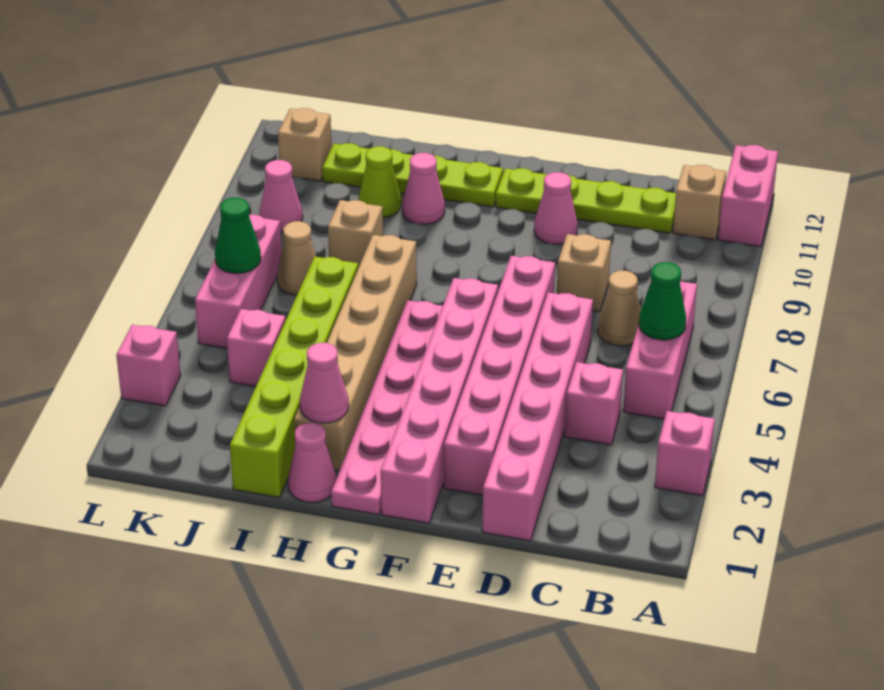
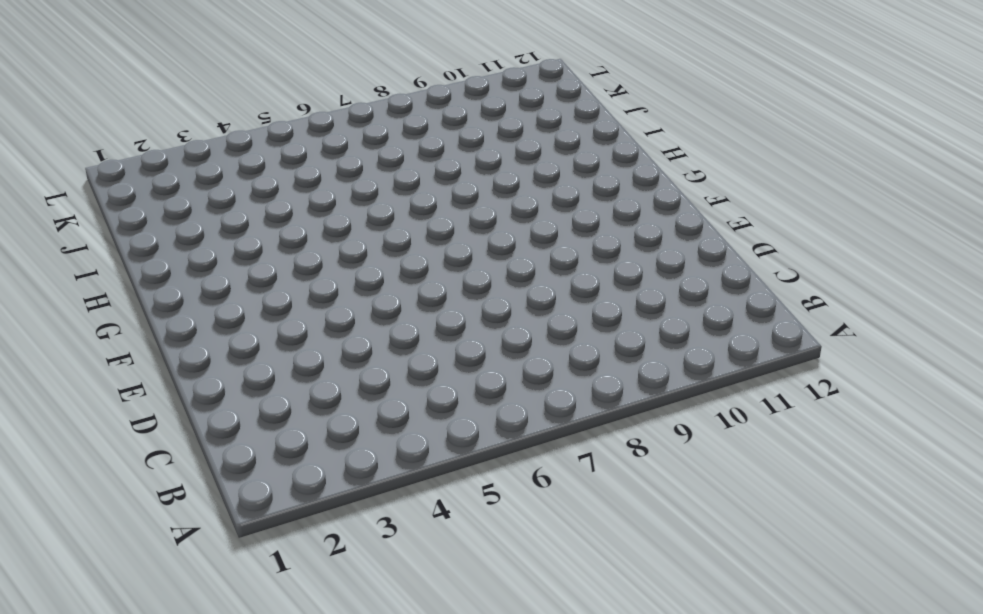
none -> pink brick A3 level 1
none -> pink brick A11:A12 level 1
none -> pink brick B5:B7 level 1

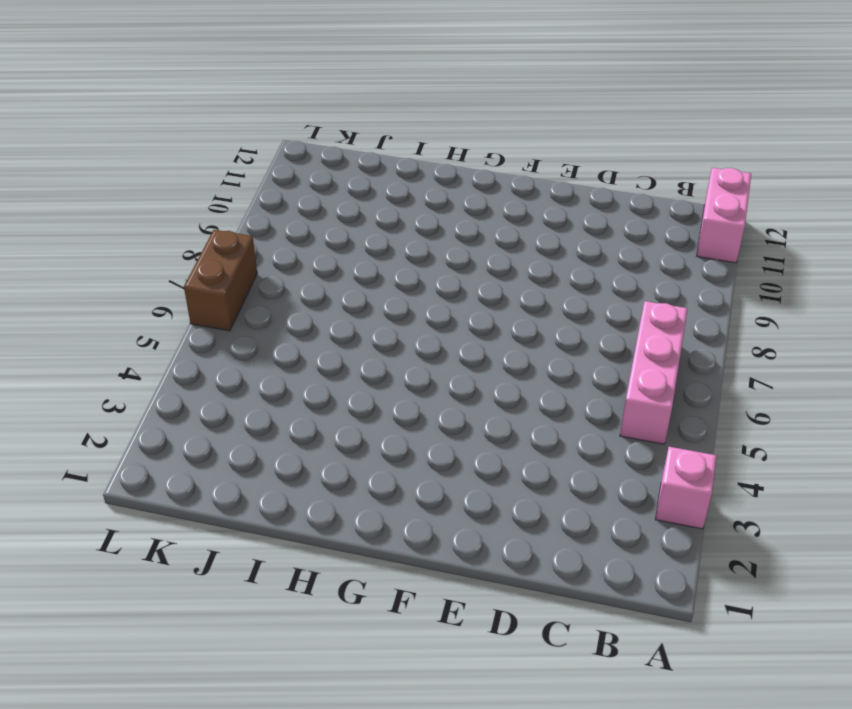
brown brick L6:L7 level 1 -> none
none -> tan brick B11 level 1
none -> pink brick C4 level 1
none -> tan cone C7 level 1

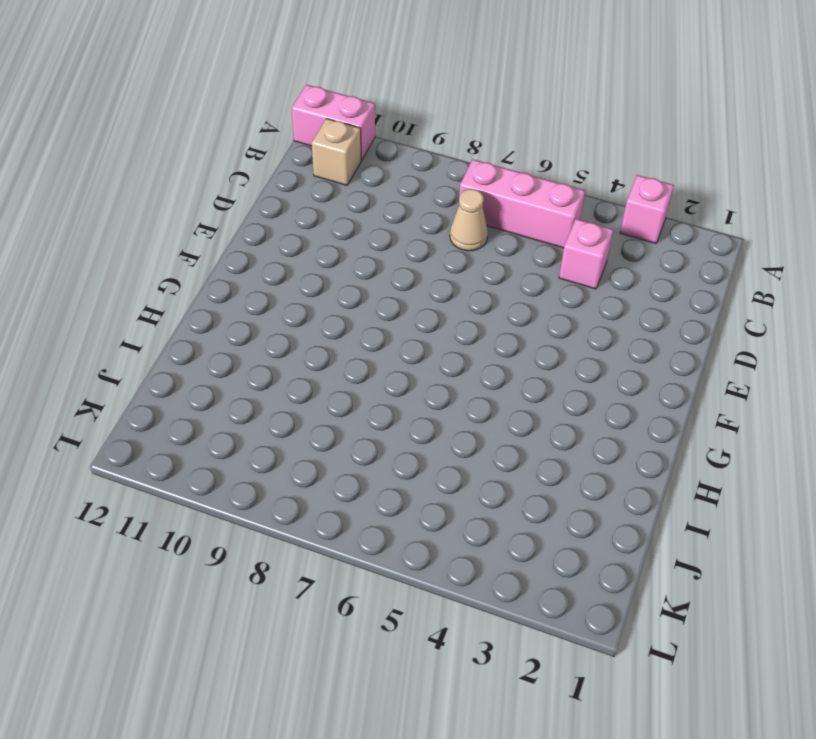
none -> lime plate C11:F11 level 1
none -> pink brick D1:D6 level 1
none -> tan brick D8 level 1

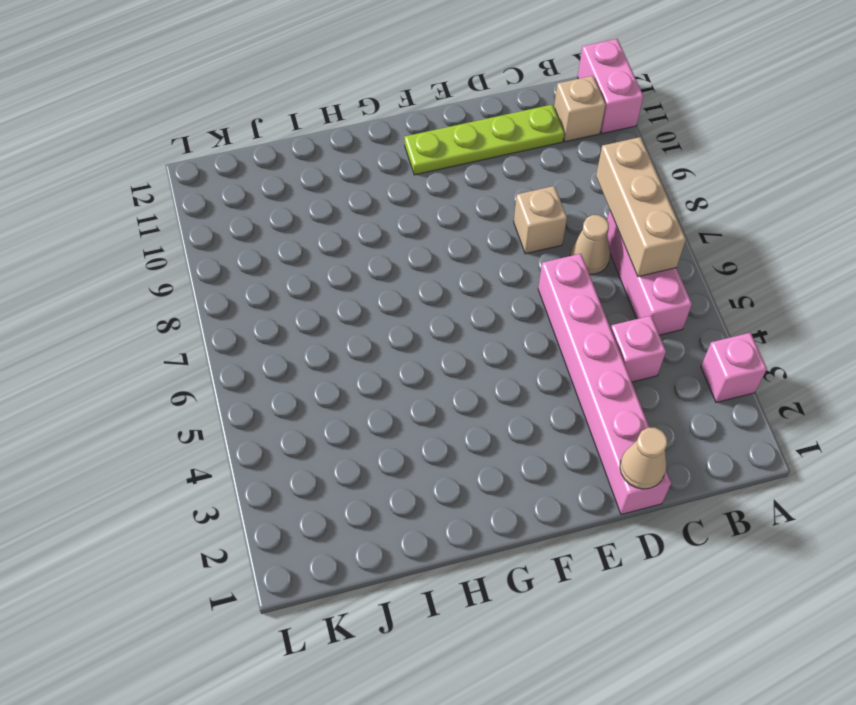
tan brick B6:B8 level 2 -> green cone B6 level 2
tan cone D1 level 2 -> tan cone J7 level 1
none -> pink brick E2:E7 level 1
none -> pink cone E10 level 1
none -> pink brick F1:F6 level 1

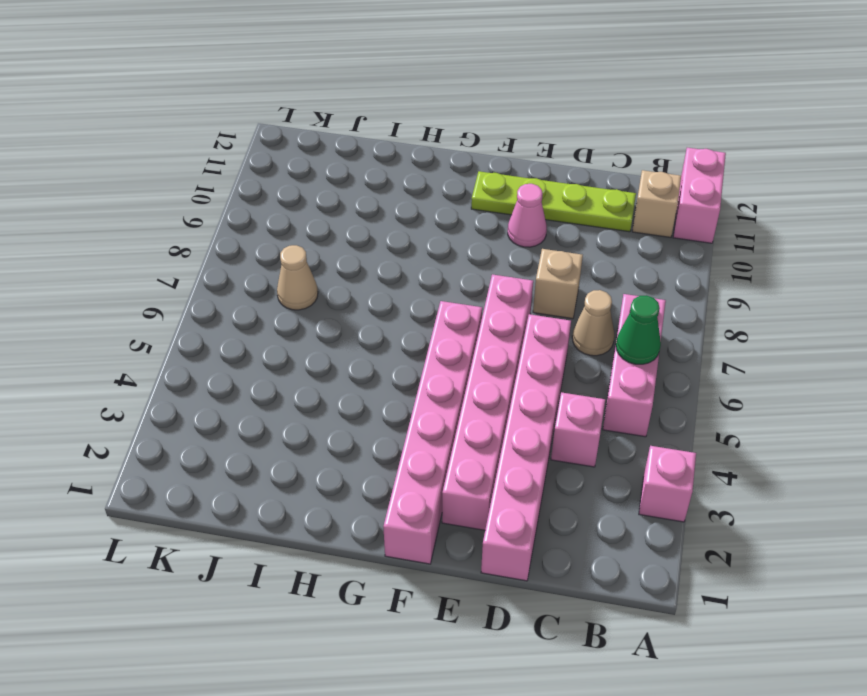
none -> pink plate G1:G6 level 1
none -> lime plate G11:J11 level 1
none -> pink cone H1 level 1

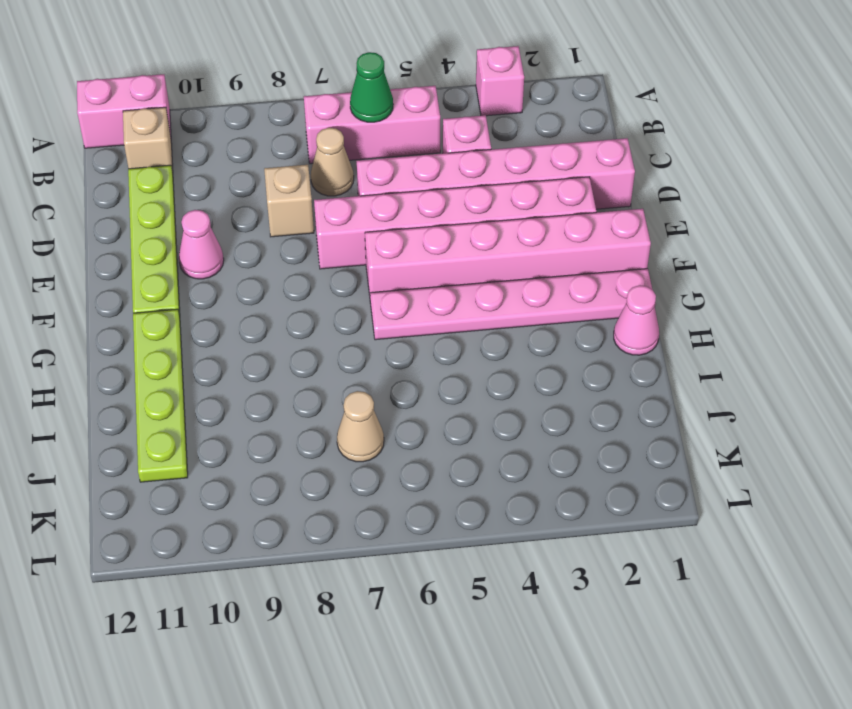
none -> tan brick H2:H7 level 1
none -> pink cone H10 level 1
none -> lime brick I1:I6 level 1

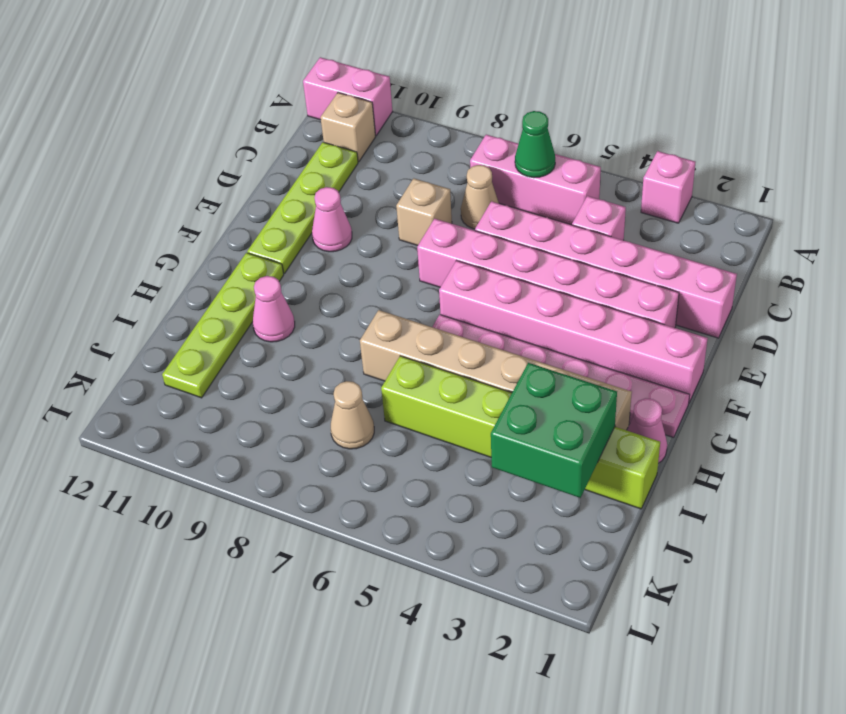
green brick I2:J3 level 2 -> none
none -> tan brick I8 level 1
none -> lime cone I10 level 1
none -> pink brick J4 level 1

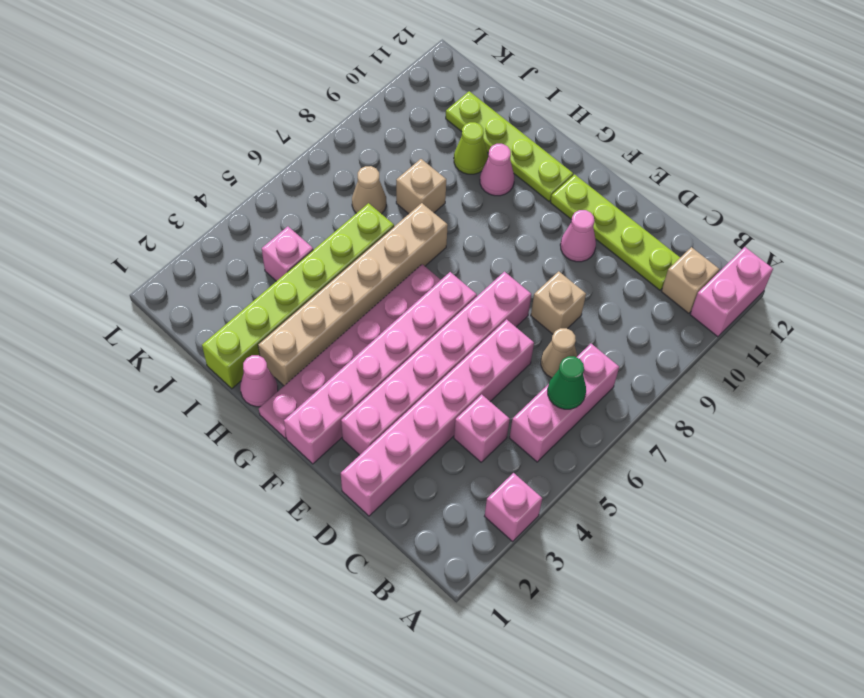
none -> pink brick K5:K7 level 1
none -> pink cone K9 level 1
none -> tan brick K11 level 1

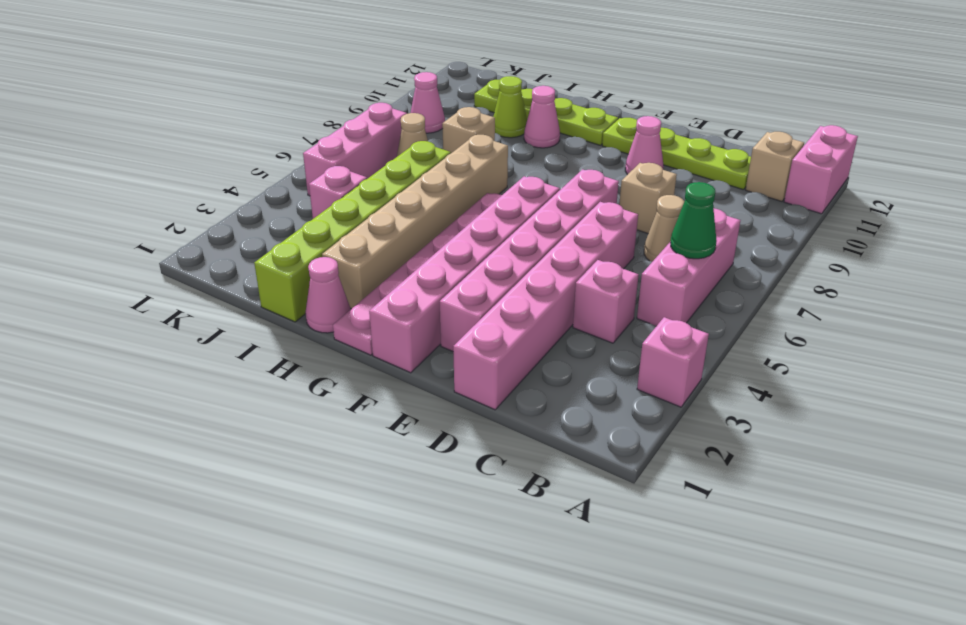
none -> tan brick K11 level 1
none -> pink brick L3 level 1
none -> pink cone H2 level 2

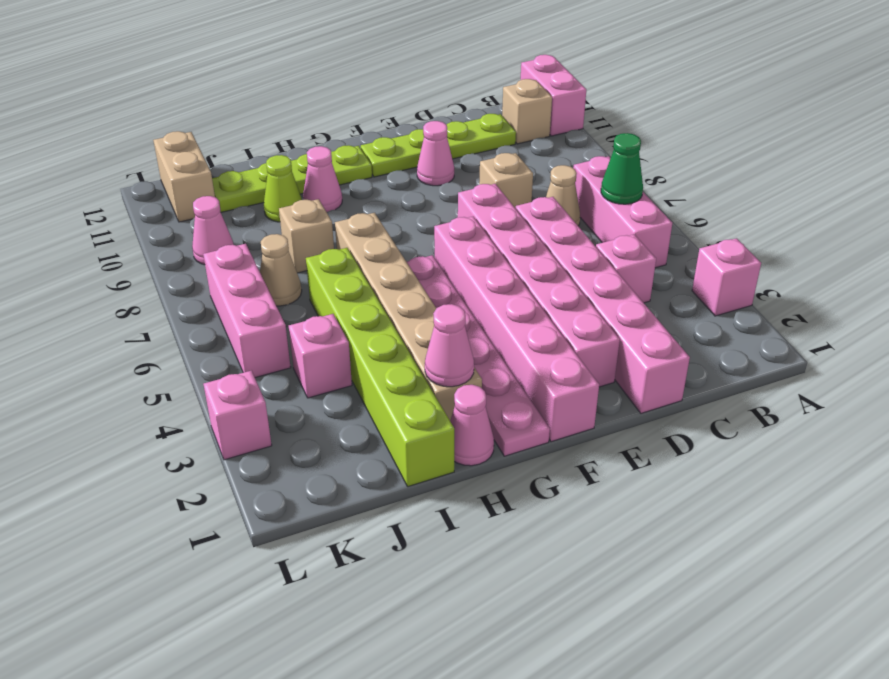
tan brick K11:K12 level 1 -> tan brick K11 level 1
none -> green cone K6 level 2

